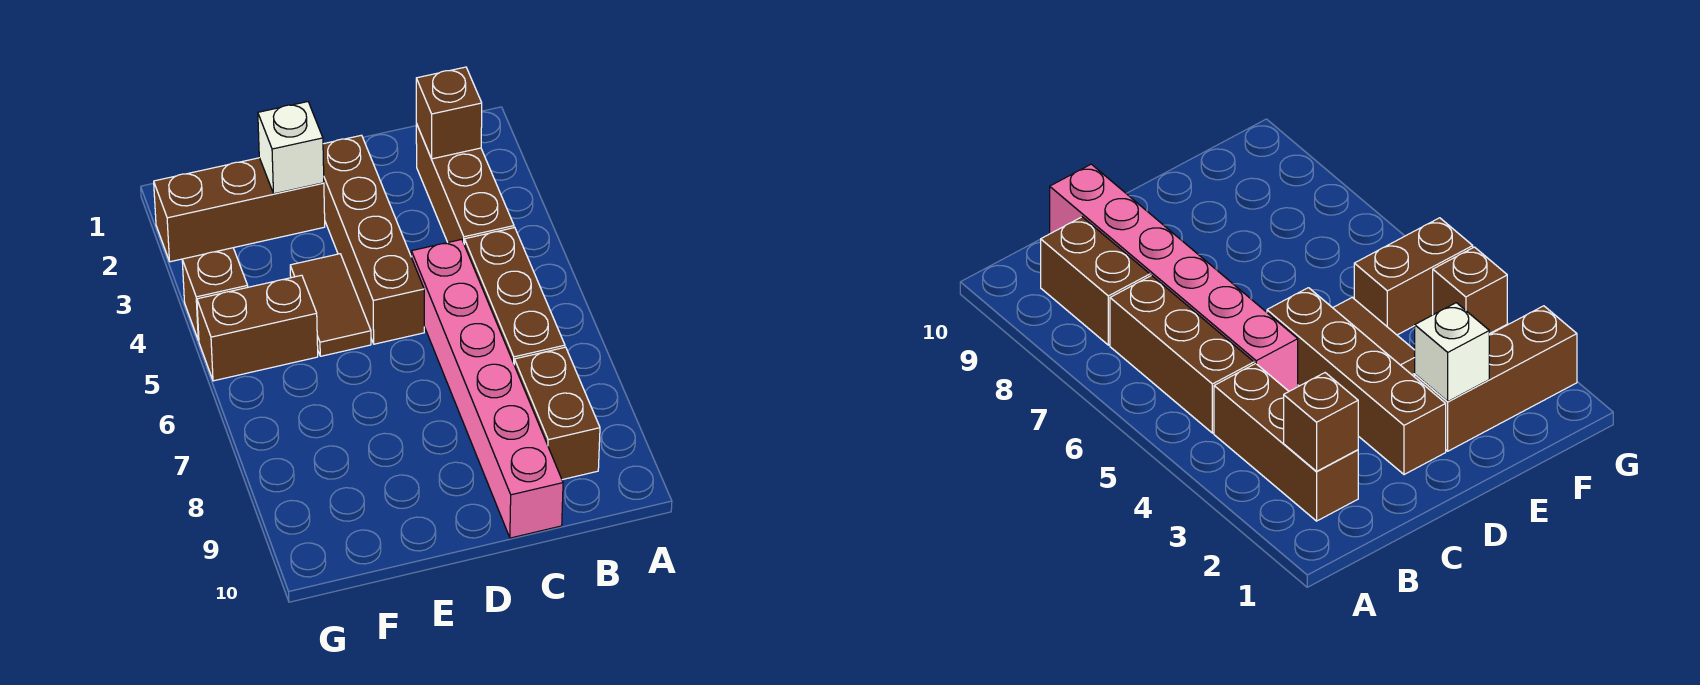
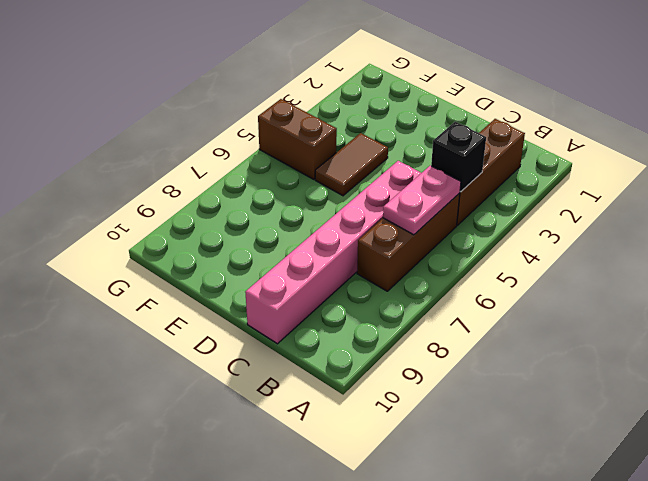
black brick B4 level 2 -> none
pink plate B5:B6 level 2 -> none
none -> brown brick B8:B9 level 1
none -> brown brick D2:D5 level 1

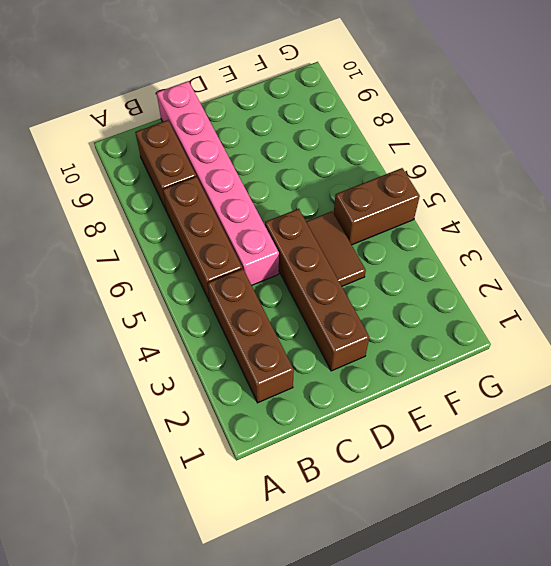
none -> brown brick E2:G2 level 1
none -> brown brick G4 level 1

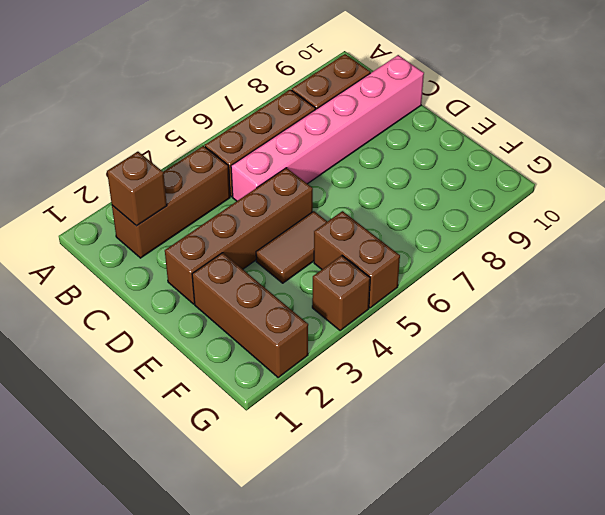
none -> white brick E2 level 2

